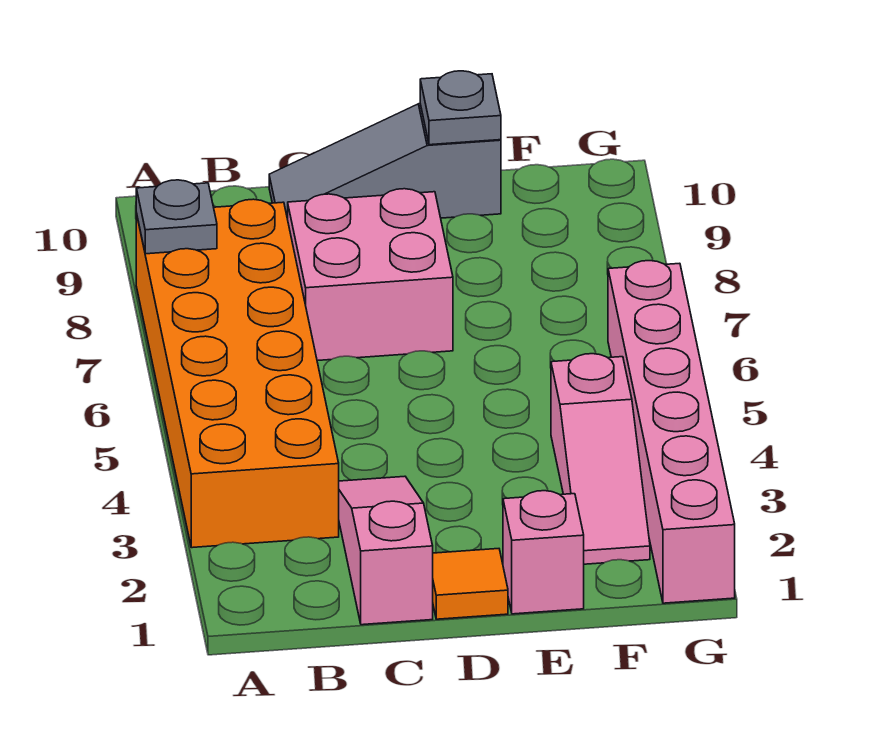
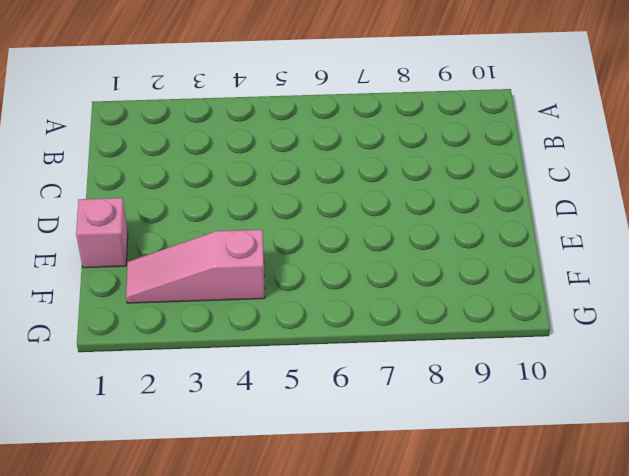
none -> orange brick A3:B8 level 1
none -> pink slope C1:C3 level 1 top 1

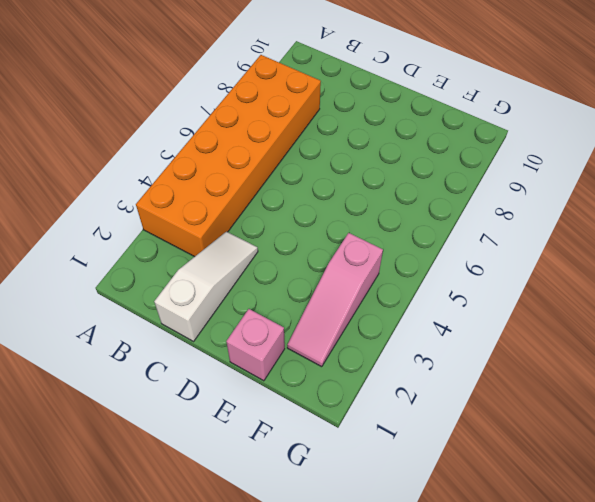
white slope C1:C3 level 1 top 1 -> pink slope C1:C3 level 1 top 1
none -> pink brick C7:D8 level 1
none -> grey slope C10:E10 level 1 top E

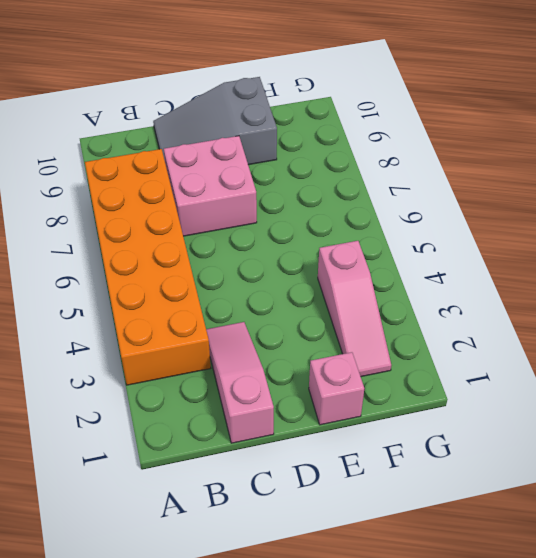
grey slope C9:E10 level 1 top E -> grey slope C10:E10 level 1 top E
none -> orange tile D1 level 1
none -> pink brick G1:G6 level 1

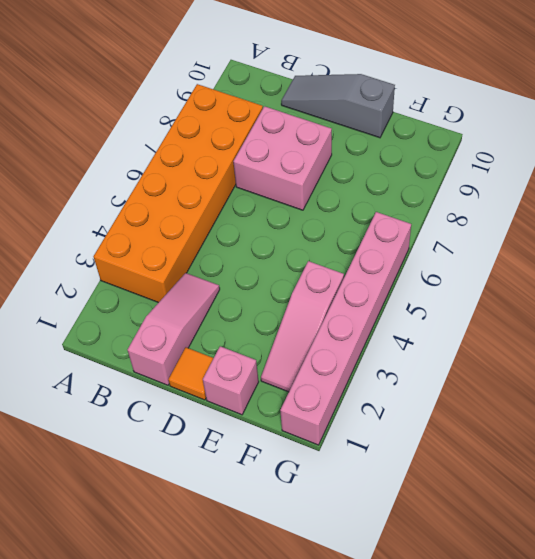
none -> grey plate A8 level 2
none -> grey plate E10 level 2

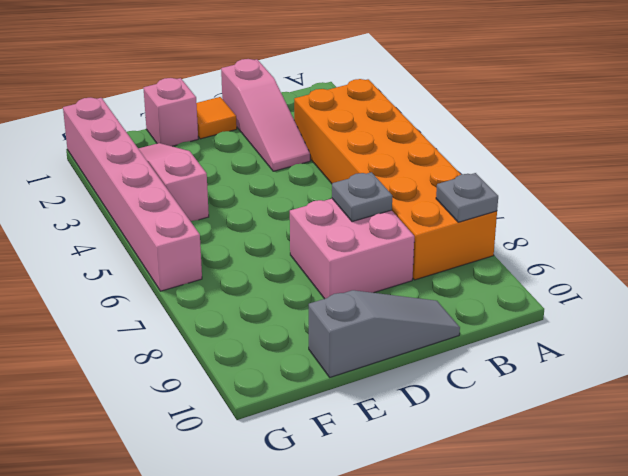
grey plate C7 level 2 -> grey plate E10 level 2

